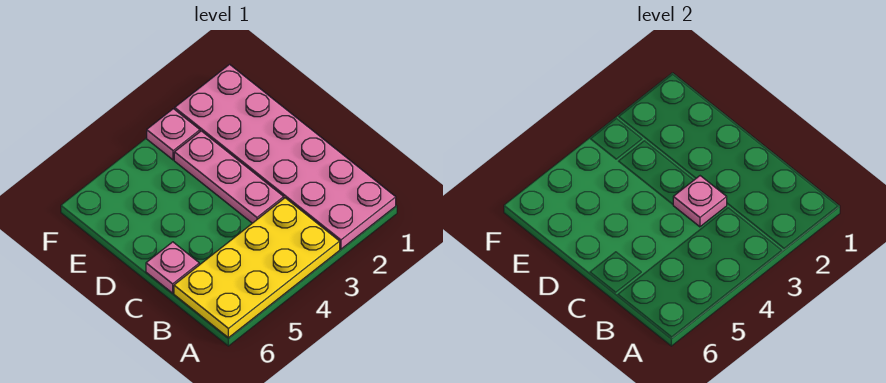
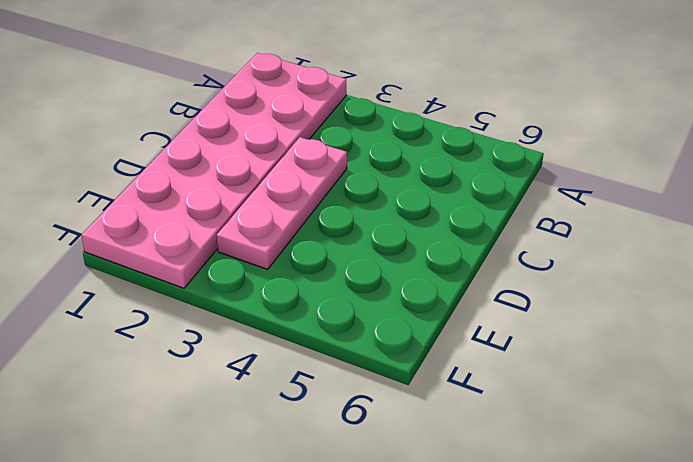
none -> yellow plate A3:B6 level 1
none -> pink plate C6 level 1

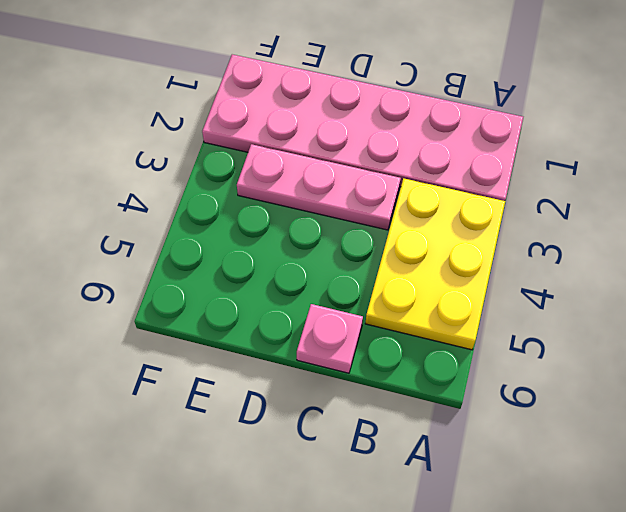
yellow plate A3:B5 level 1 -> yellow plate A3:B6 level 1
none -> pink plate F3 level 1
none -> pink plate C3 level 2

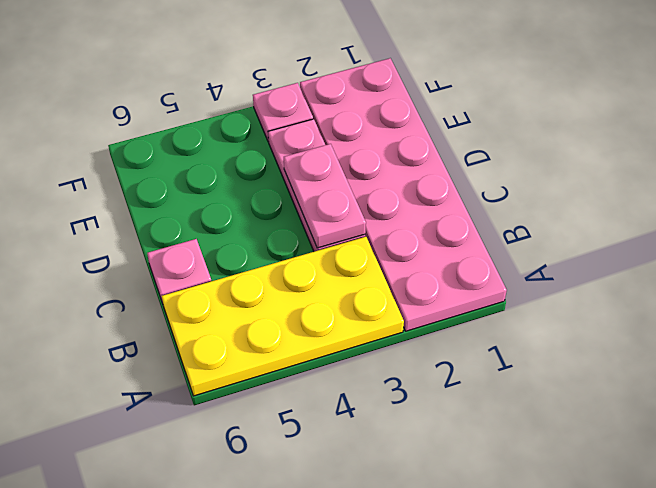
pink plate C3:D3 level 2 -> pink plate C3 level 2

